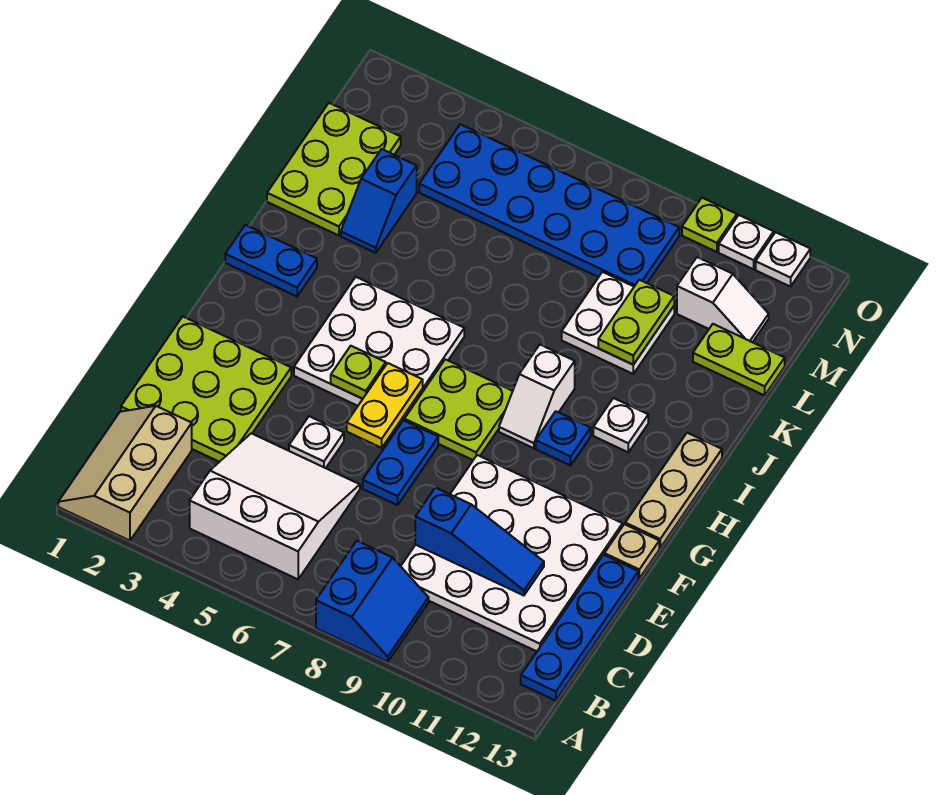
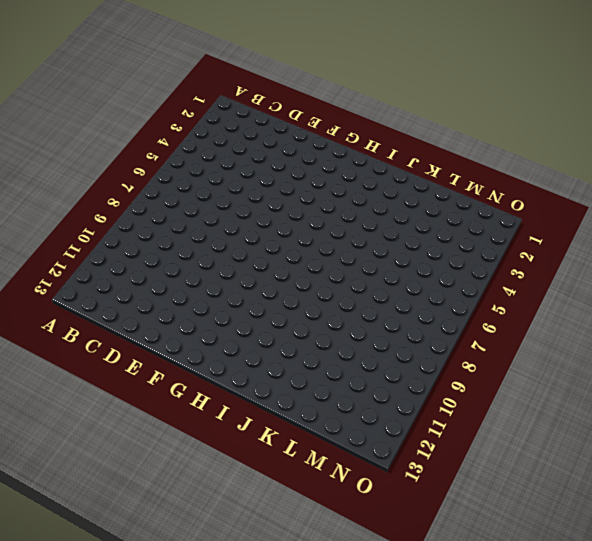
none -> tan slope A1:C2 level 1 top 2
none -> blue slope A8:B9 level 1 top 8
none -> white slope B4:D6 level 1 top B

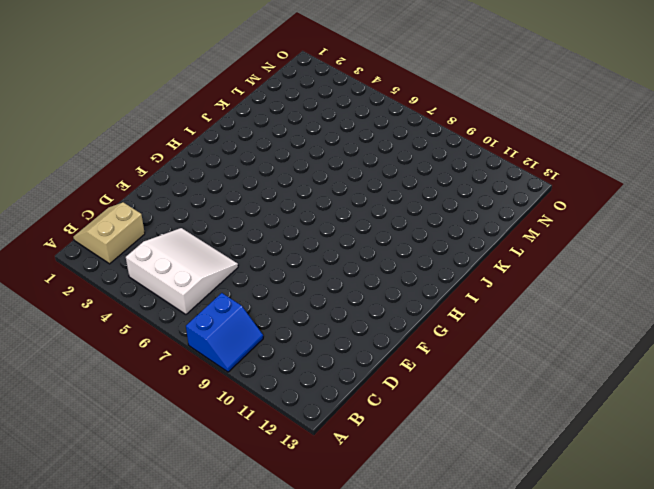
tan slope B1:C2 level 1 top 2 -> tan slope A1:C2 level 1 top 2
none -> blue plate B13:E13 level 1
none -> white plate C9:F12 level 1
none -> lime plate D1:F3 level 1

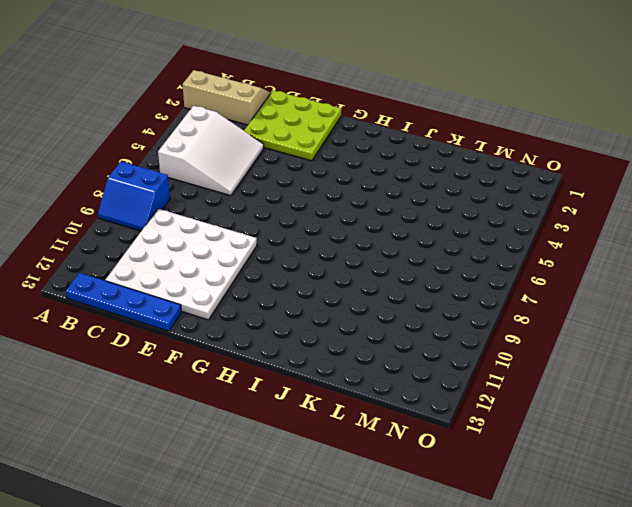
none -> white plate E5 level 1
none -> blue plate E7:F7 level 1
none -> tan plate F13 level 1

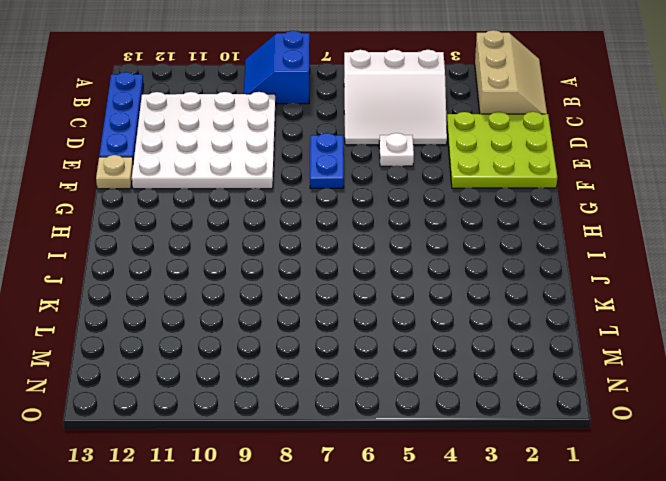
none -> white plate G4:I6 level 1
none -> lime plate G7:H8 level 1
none -> tan plate G13:I13 level 1

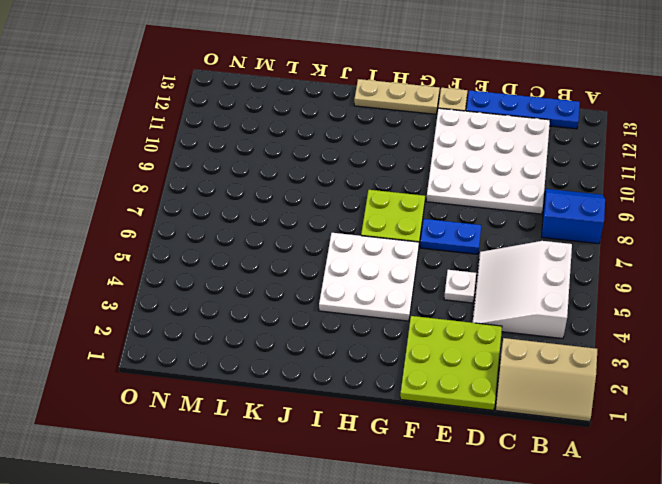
none -> white slope H9:I9 level 1 top I
none -> blue plate H10 level 1
none -> blue plate I1:I2 level 1

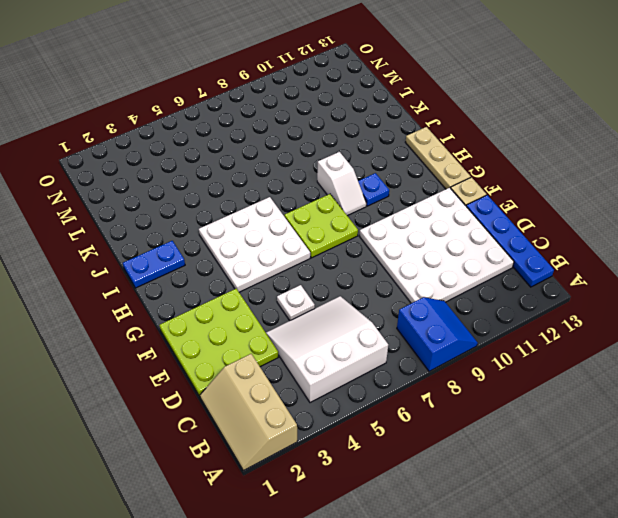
none -> blue plate E7:F7 level 1
none -> white plate I11 level 1
none -> lime plate K1:M2 level 1

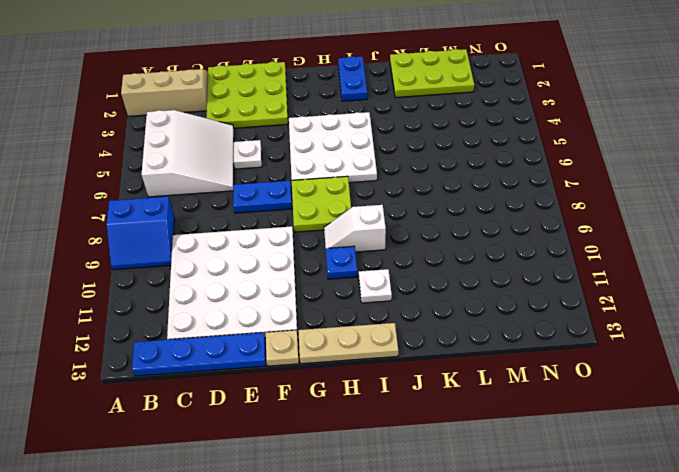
none -> blue slope K3:L3 level 1 top L
none -> white plate K9:L10 level 1
none -> lime plate L12:L13 level 1

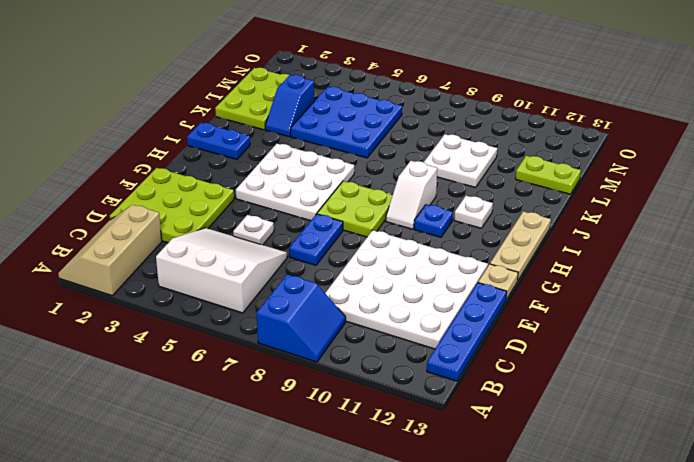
blue plate K4:M6 level 1 -> blue plate M4:N9 level 1
none -> white slope M11:M12 level 1 top 11
none -> lime plate O10 level 1
none -> white plate O11 level 1

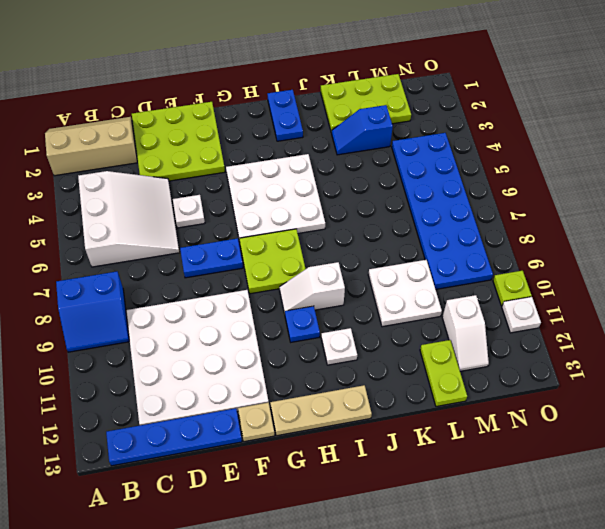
none -> white plate O12 level 1
none -> blue slope D9:D11 level 2 top 9
none -> yellow plate F6:G6 level 2

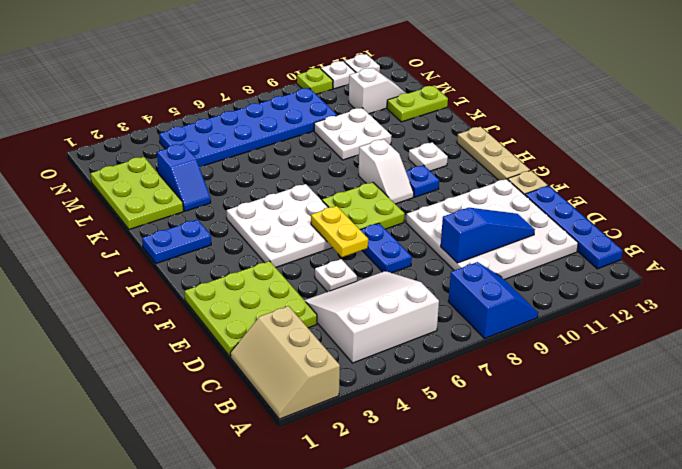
none -> lime plate G5 level 2
none -> lime plate K10:L10 level 2

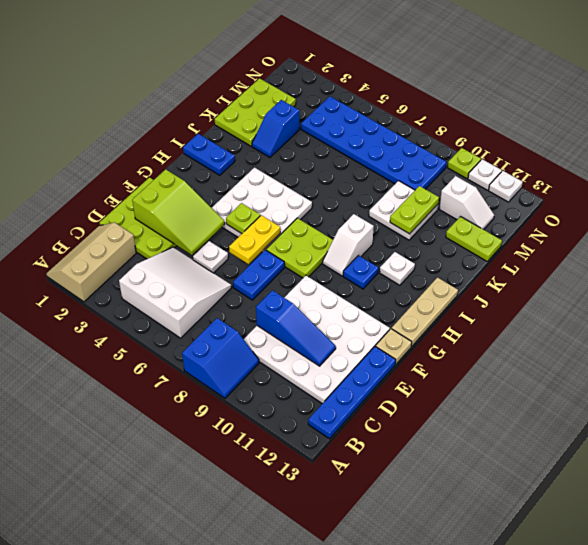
lime slope E2:F4 level 2 top 2 -> none

